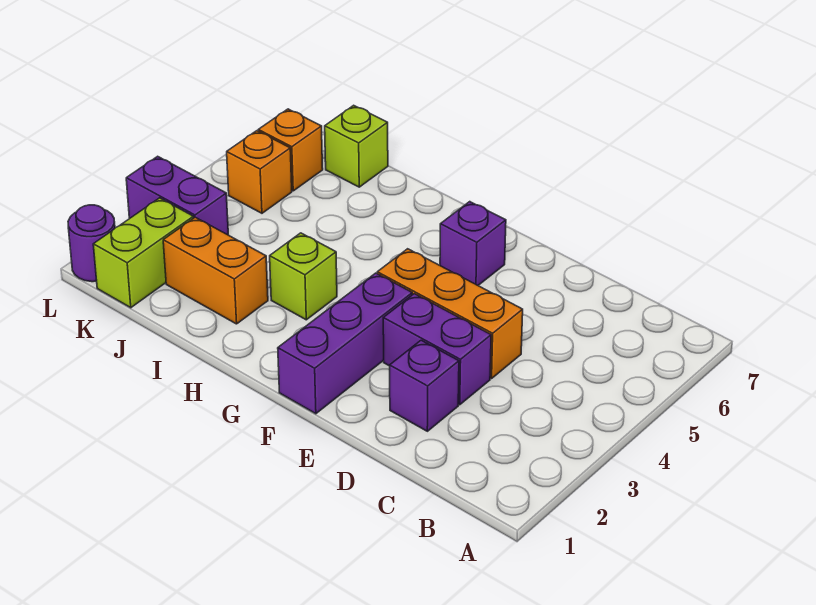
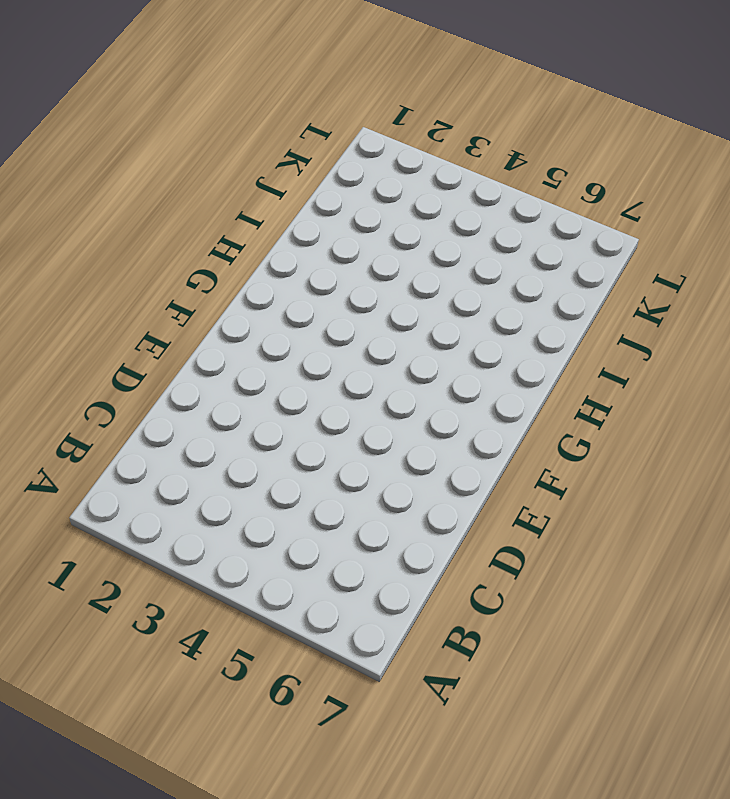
none -> purple brick D2 level 1
none -> purple brick D3:E3 level 1
none -> orange brick D4:F4 level 1

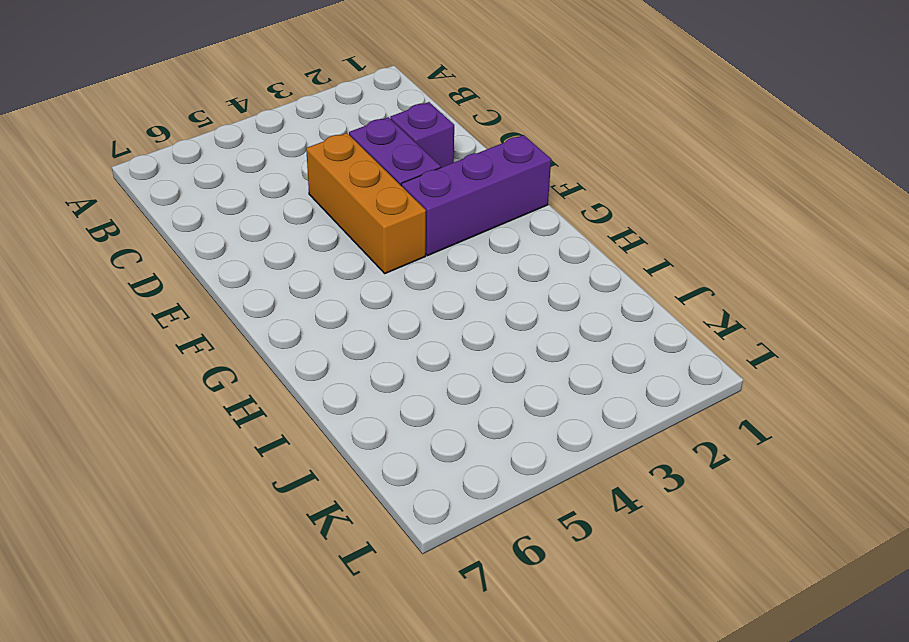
none -> purple brick F6 level 1
none -> lime brick H3 level 1
none -> orange brick I2:J2 level 1

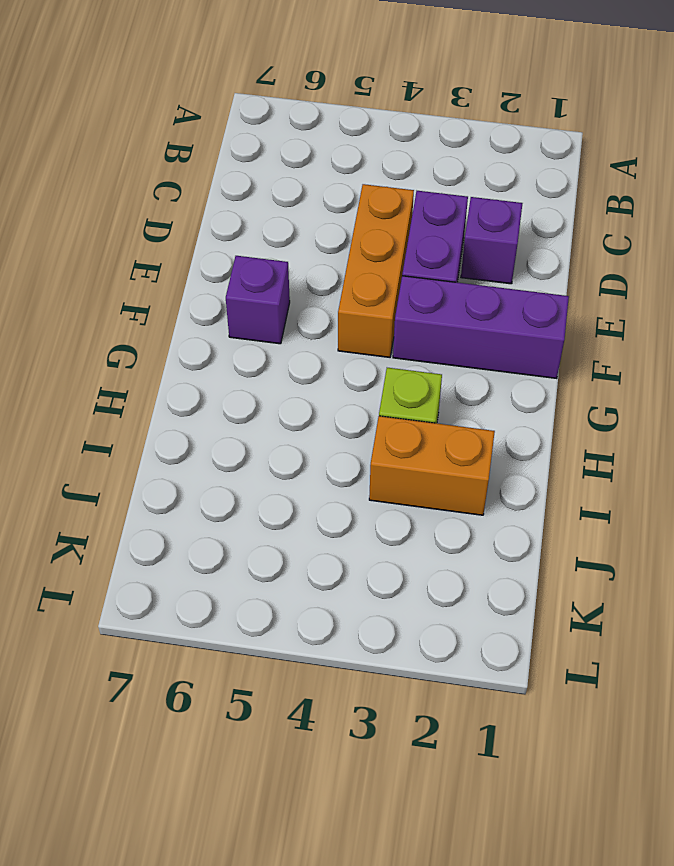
orange brick I2:I3 level 1 -> orange brick I2:J2 level 1
none -> lime brick J7 level 1
none -> lime brick K1:K2 level 1
none -> purple brick K3:L3 level 1

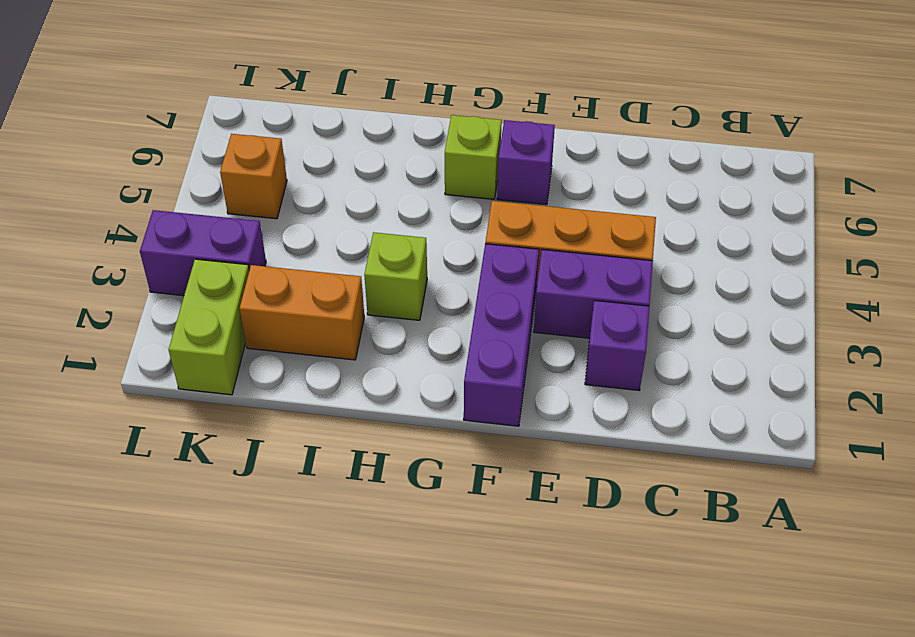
lime brick G6 level 1 -> lime brick J7 level 1
none -> orange brick K6 level 1
none -> purple round brick L1 level 1

